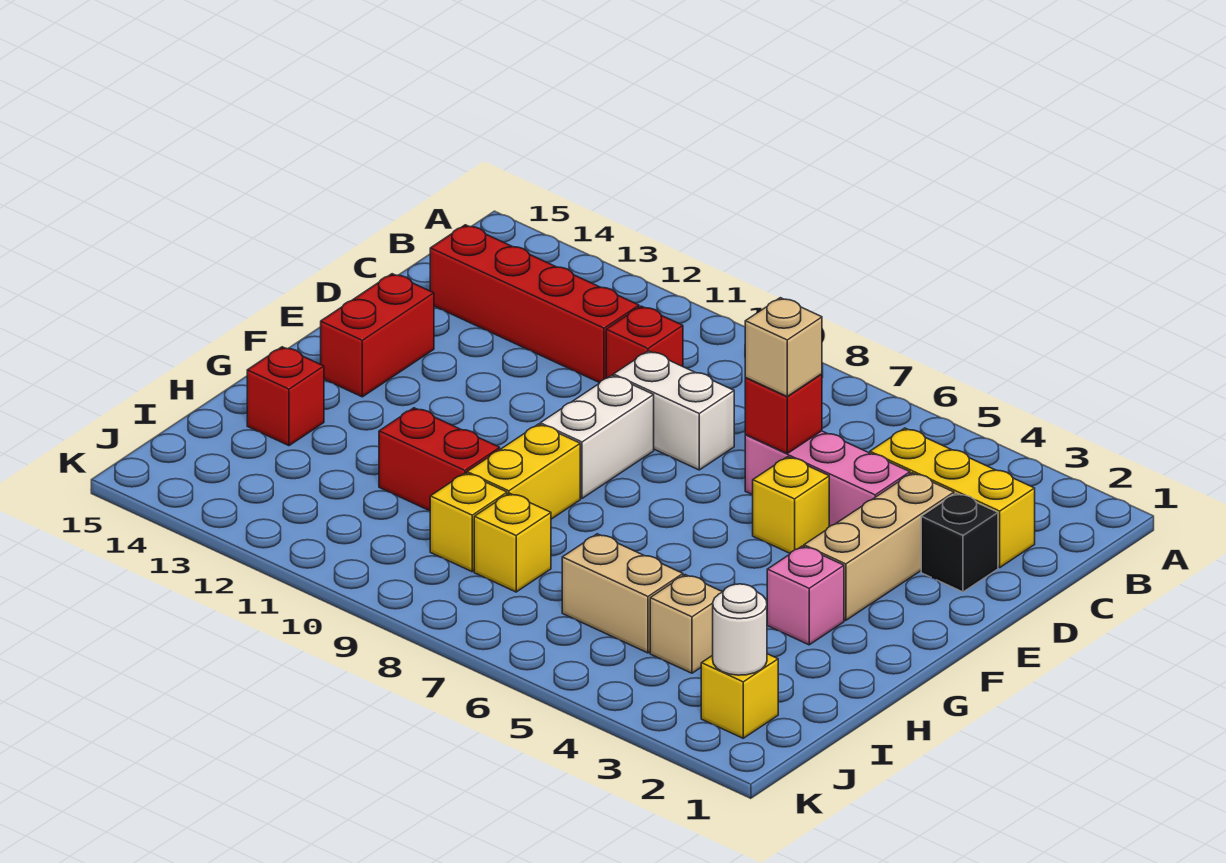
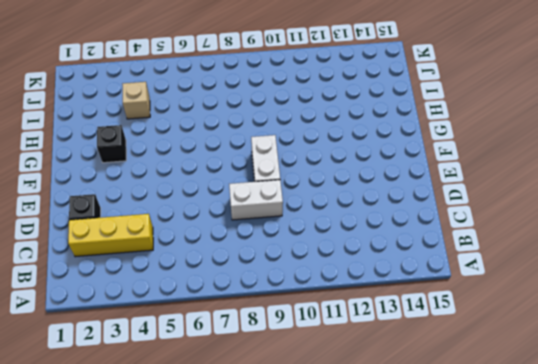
black brick G3 level 1 -> pink brick G3 level 1
none -> red brick C10 level 1
none -> red brick C11:C14 level 1
none -> tan brick D3:F3 level 1

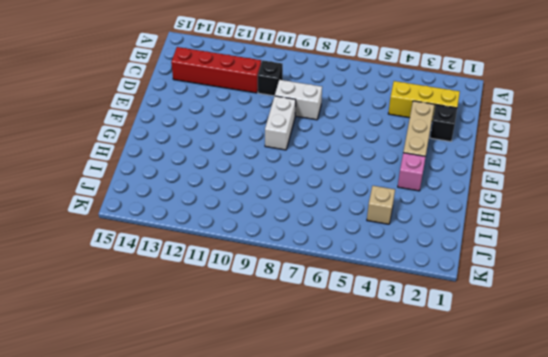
black brick C10 level 1 -> red brick C10 level 1
none -> pink brick D4:D6 level 1
none -> yellow brick E5 level 1
none -> red brick E14:F14 level 1

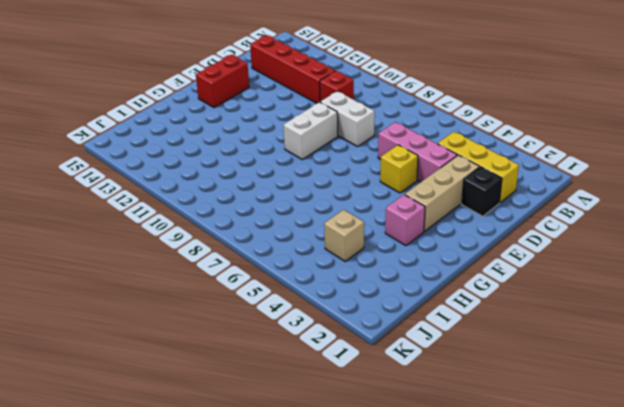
none -> yellow brick G9:H9 level 1
none -> red brick H10:H11 level 1
none -> red brick H14 level 1

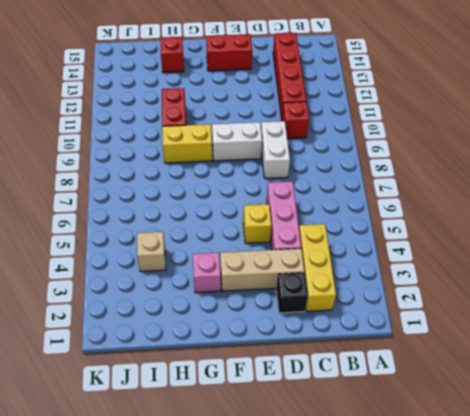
none -> tan brick I5:I6 level 1
none -> yellow brick I8 level 1
none -> yellow brick I9 level 1

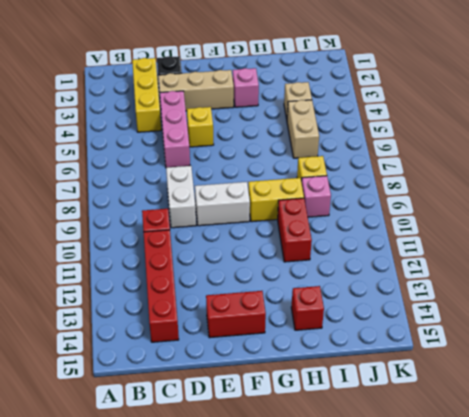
pink brick I9 level 1 -> yellow brick I9 level 1
none -> yellow brick J2 level 1
none -> red brick D6 level 2
none -> white round brick J2 level 2

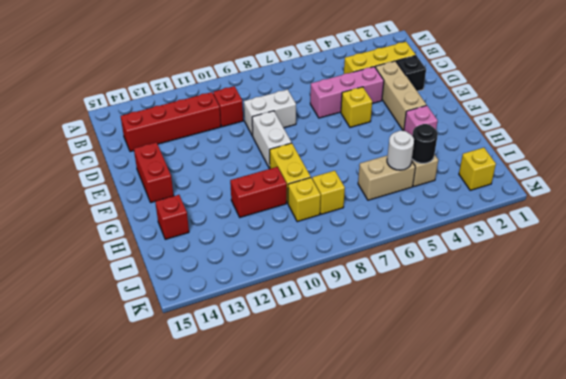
black round brick I4 level 2 -> none
white round brick I5 level 2 -> white round brick J2 level 2
none -> red brick D6 level 2
none -> tan brick D6 level 3

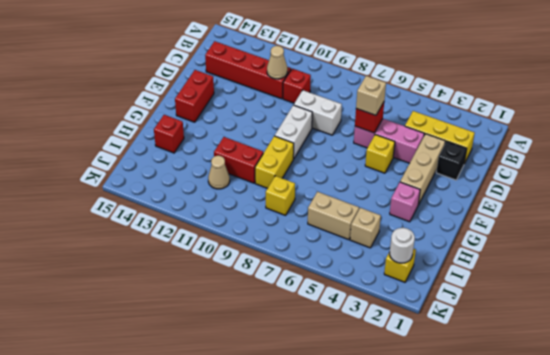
tan cone C11 level 2 -> none
tan cone I11 level 1 -> none
none -> yellow brick I9 level 1

